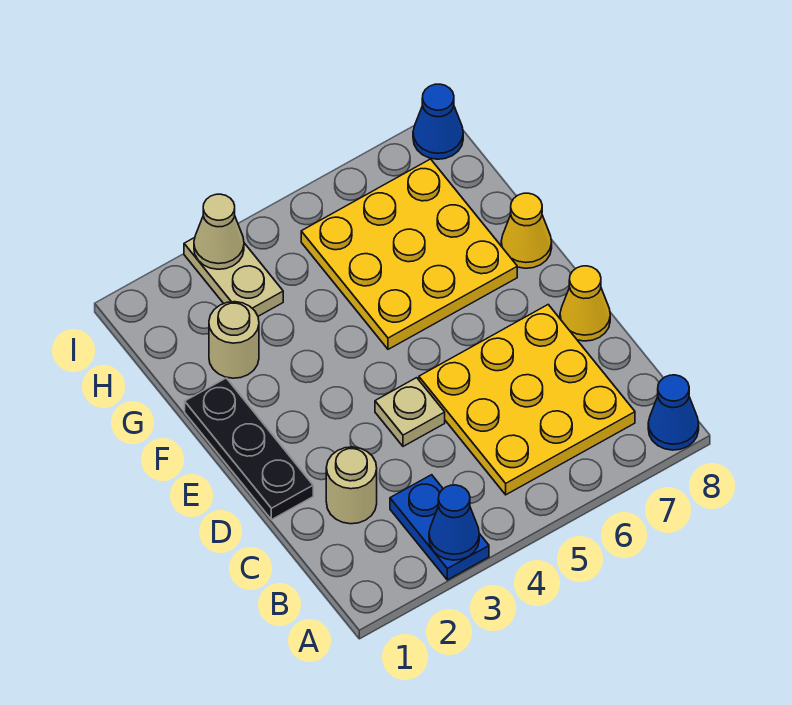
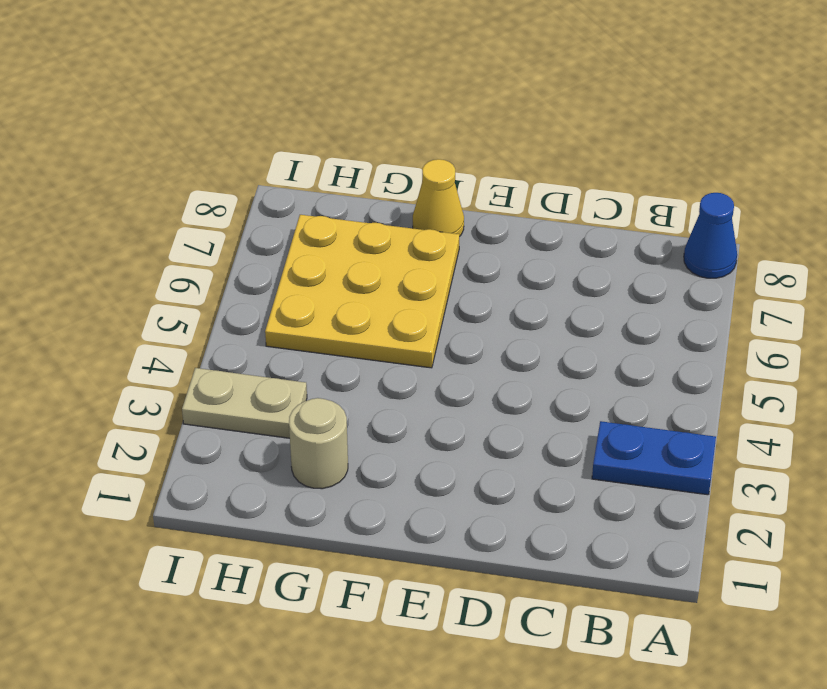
none -> yellow plate B5:D7 level 1
none -> tan round brick C2 level 1
none -> black plate D1:F1 level 1

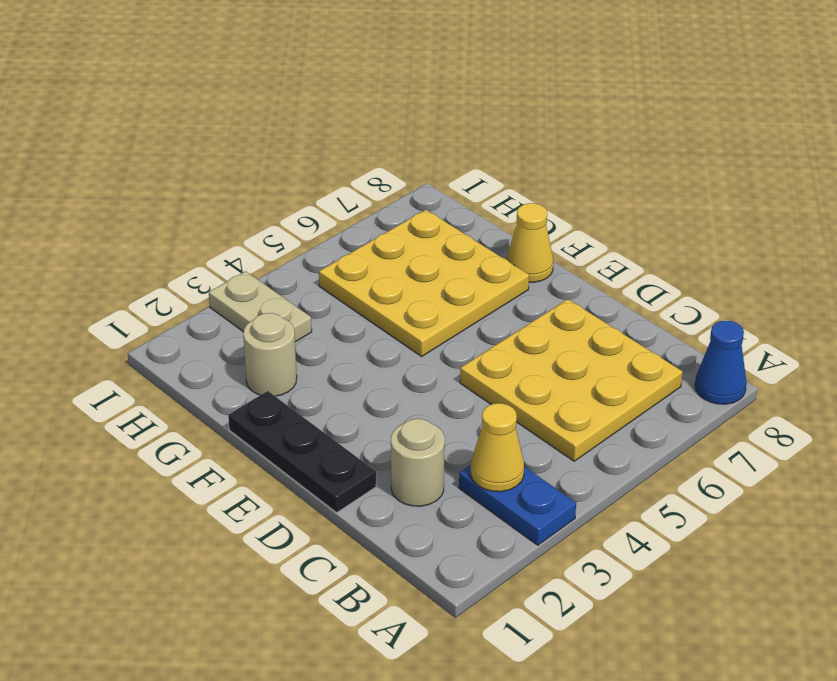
yellow cone B3 level 2 -> yellow cone D8 level 1
none -> tan plate D4 level 1
none -> blue cone I8 level 1
none -> blue cone A3 level 2

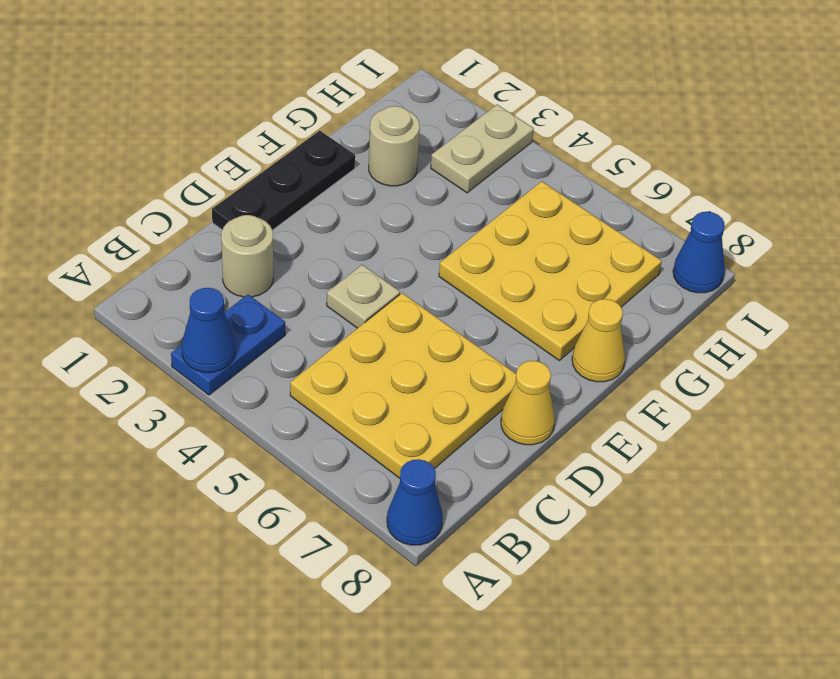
none -> tan cone I3 level 2

